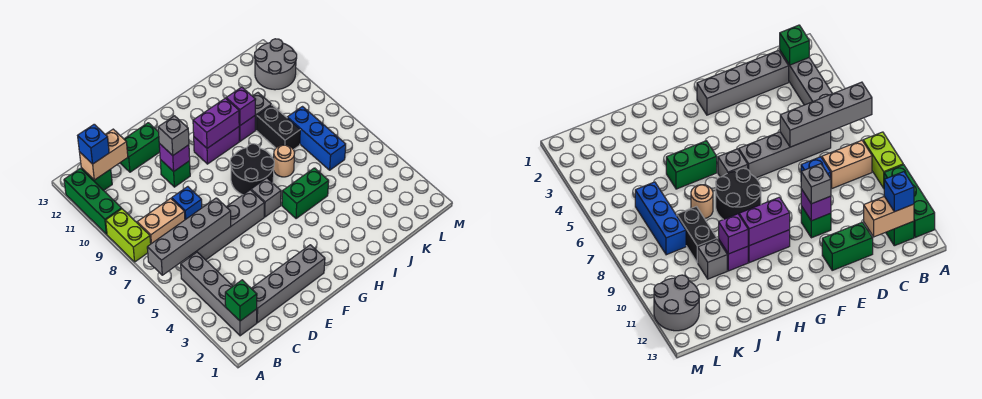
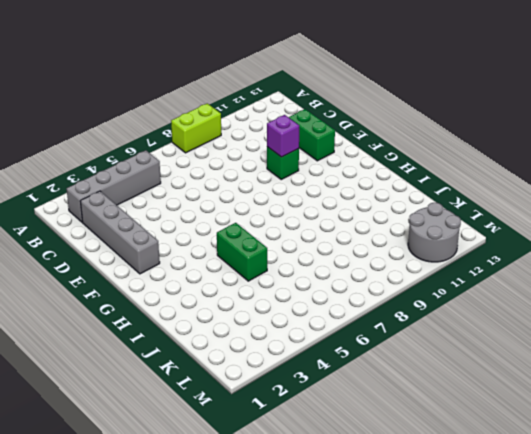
none -> green brick A10:A12 level 1
none -> tan brick B8:C8 level 1
none -> green brick B12 level 1

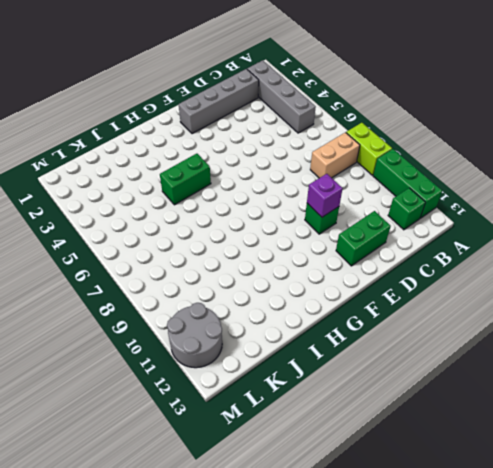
none -> grey brick C6:F6 level 1
none -> blue brick D8 level 1
none -> grey brick G6 level 1

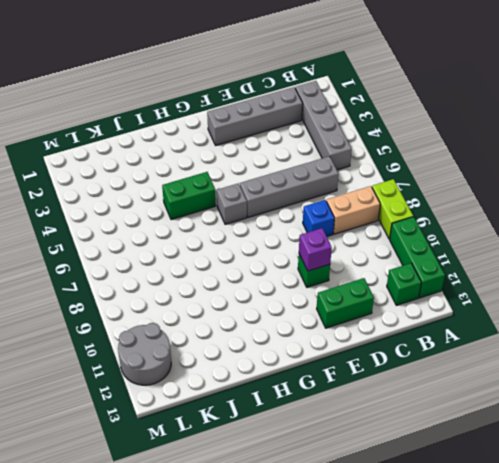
none -> black round brick G7:H8 level 1
none -> purple brick G10:H10 level 1
none -> tan round brick I7 level 1

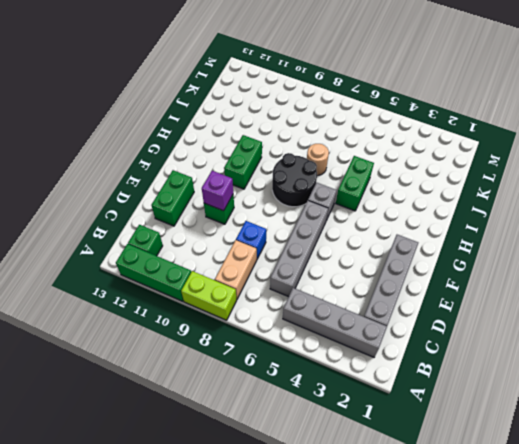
green brick G10:H10 level 1 -> purple brick G10:H10 level 1
none -> purple brick I10 level 1
none -> black brick J8:J9 level 1
none -> grey brick J10 level 1

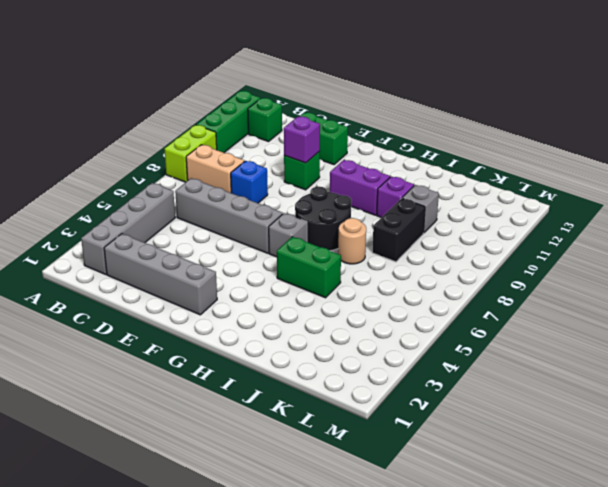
none -> blue brick K6:K8 level 1
none -> grey round brick L11:M12 level 1
none -> grey brick A6:D6 level 2

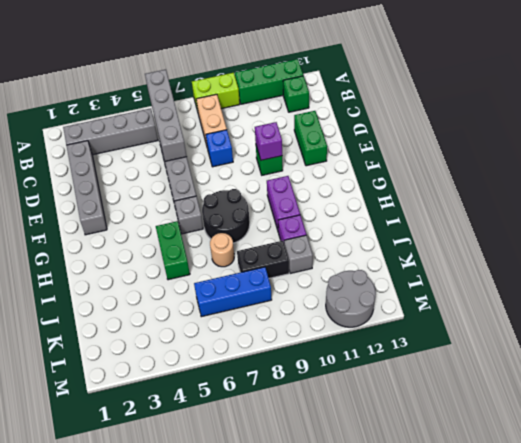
none -> green brick B2 level 2
none -> tan brick B12:C12 level 2
none -> purple brick G10:H10 level 2

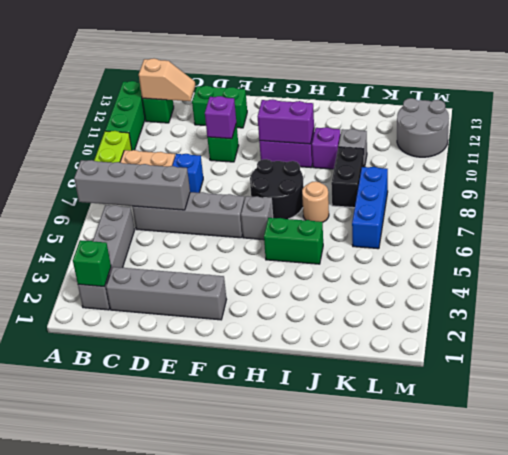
tan slope B12:C12 level 2 top B -> tan brick B12:C12 level 2
none -> purple brick I10 level 2
none -> blue brick B12 level 3
none -> grey brick E10 level 3

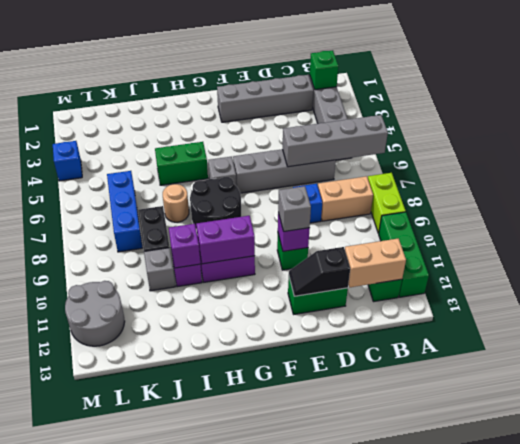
black slope D12:E12 level 2 top D -> none
blue brick M4 level 1 -> blue brick B12 level 3

